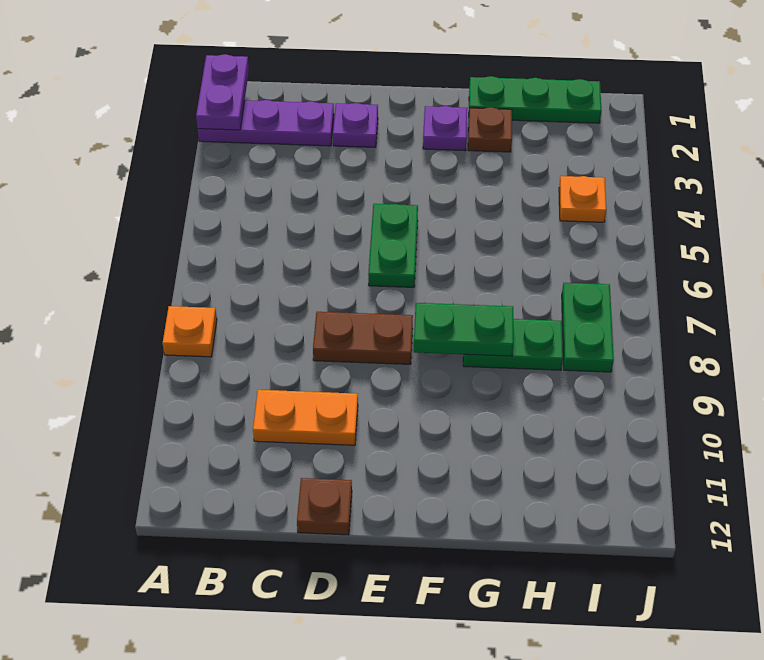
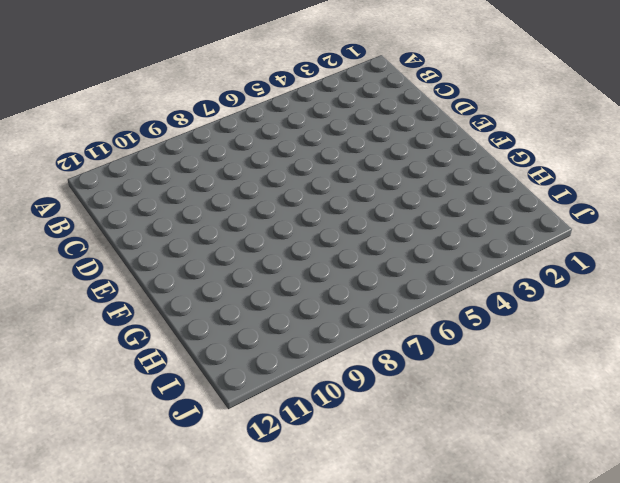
none -> purple plate A2:C2 level 1
none -> orange plate A8 level 1
none -> orange plate C10:D10 level 1

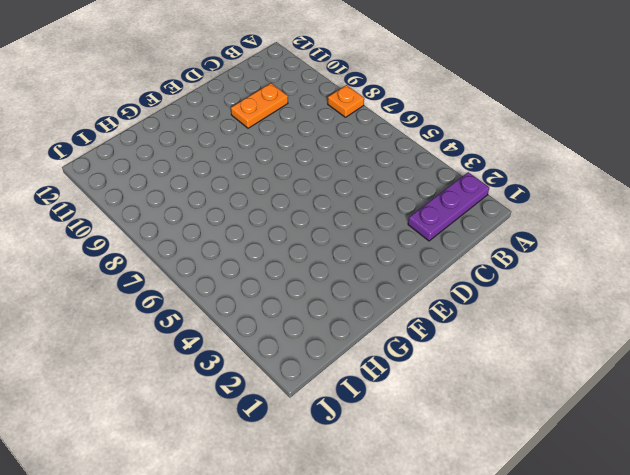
none -> purple plate D2 level 1
none -> brown plate D8:E8 level 1
none -> brown plate D12 level 1

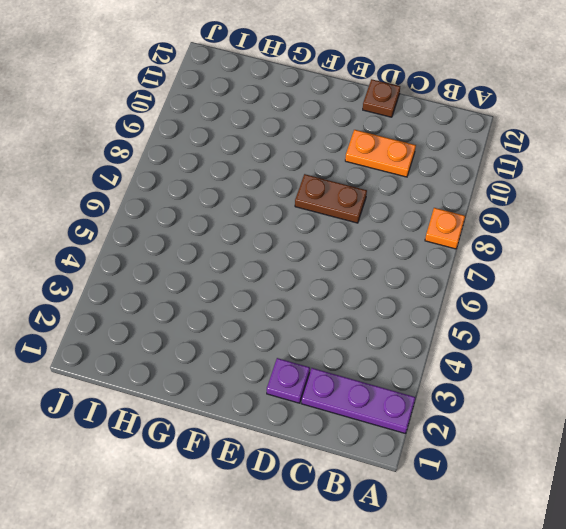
none -> green plate E5:E6 level 1
none -> purple plate F2 level 1
none -> green plate G1:I1 level 1

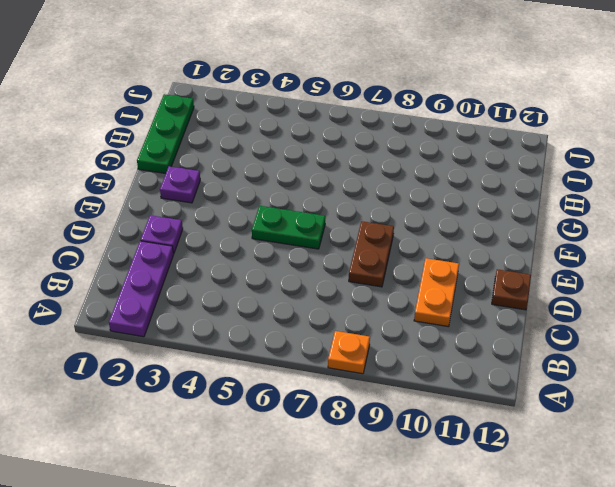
none -> brown plate G2 level 1
none -> green plate G8:H8 level 1
none -> orange plate I4 level 1

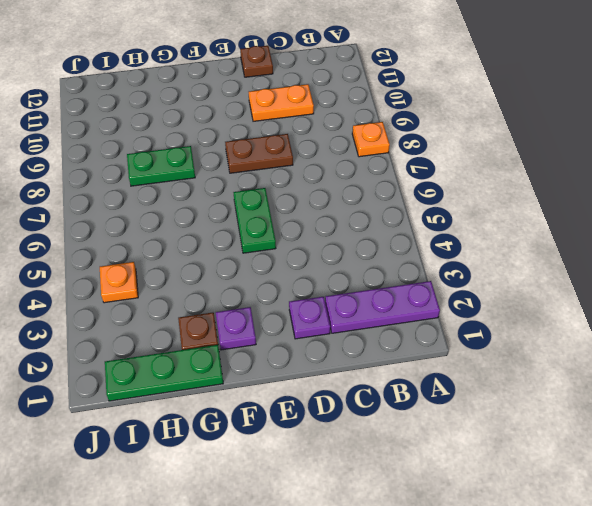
none -> green plate I7:I8 level 1
none -> purple plate A1:A2 level 2
none -> green plate F8:G8 level 2

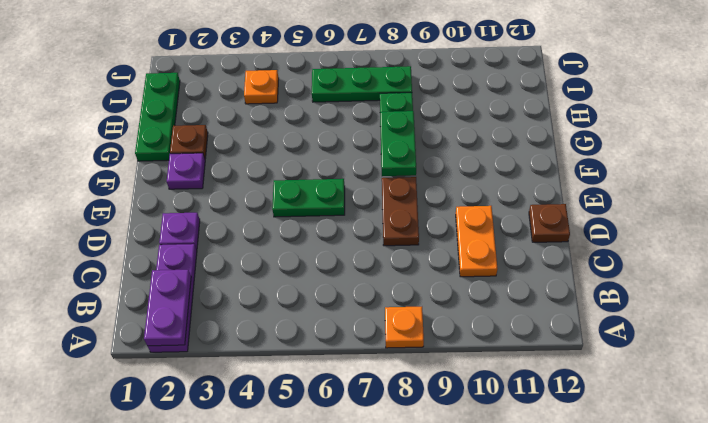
purple plate A2:B2 level 2 -> purple plate A1:A2 level 2
green plate I6:I8 level 1 -> green plate I7:I8 level 1

